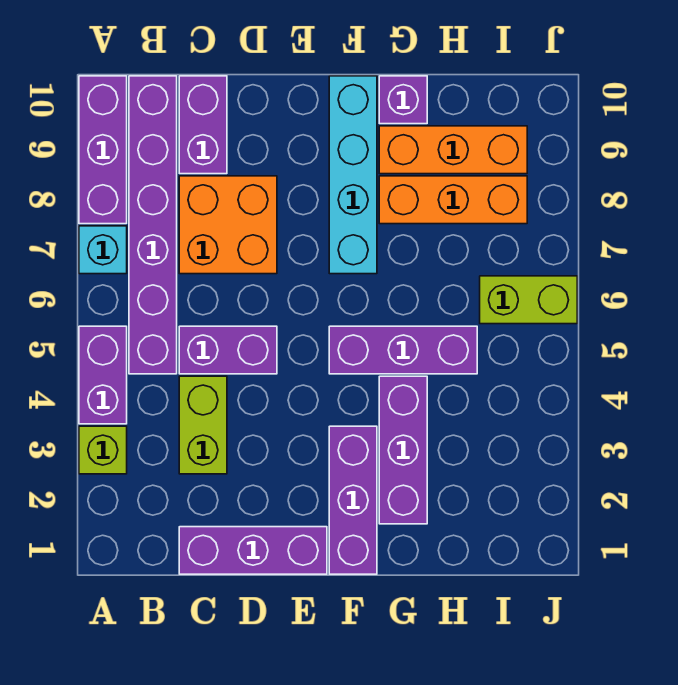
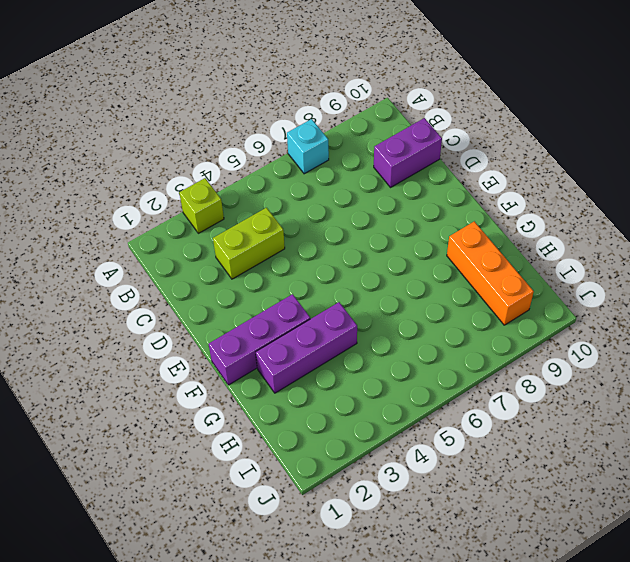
none -> purple brick A4:A5 level 1
none -> purple brick A8:A10 level 1
none -> purple brick B5:B10 level 1

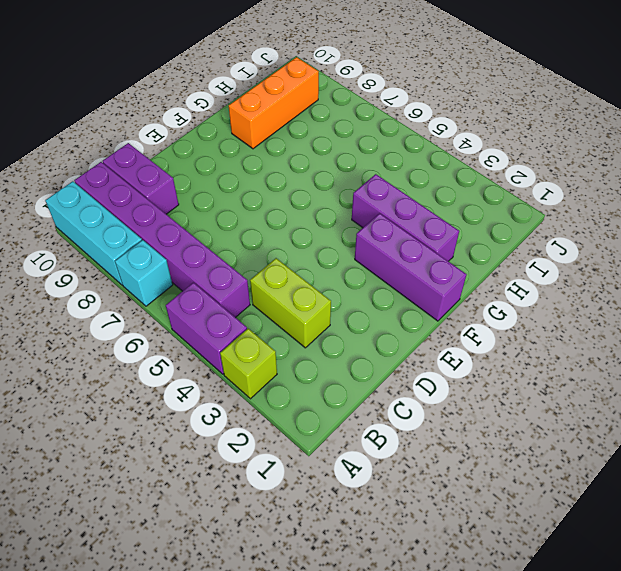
cyan brick A8:A10 level 1 -> purple brick A8:A10 level 1
none -> purple brick C1:E1 level 1
none -> purple brick C5:D5 level 1
none -> orange brick C7:D8 level 1

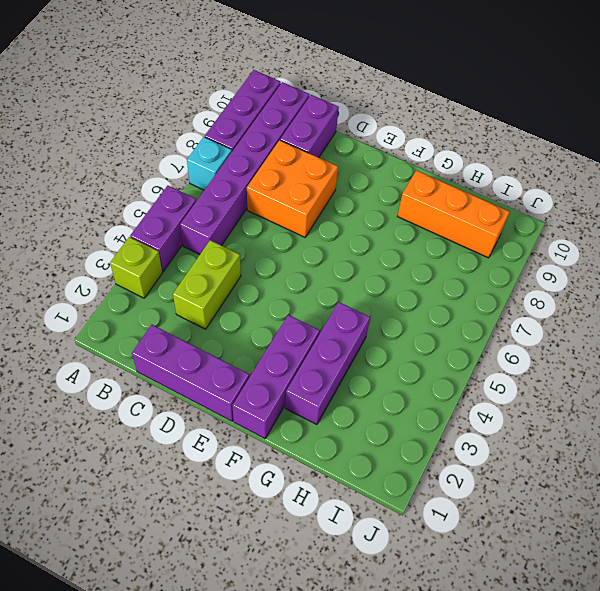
none -> purple brick C5:D5 level 1
none -> purple brick F5:H5 level 1
none -> cyan brick F7:F10 level 1

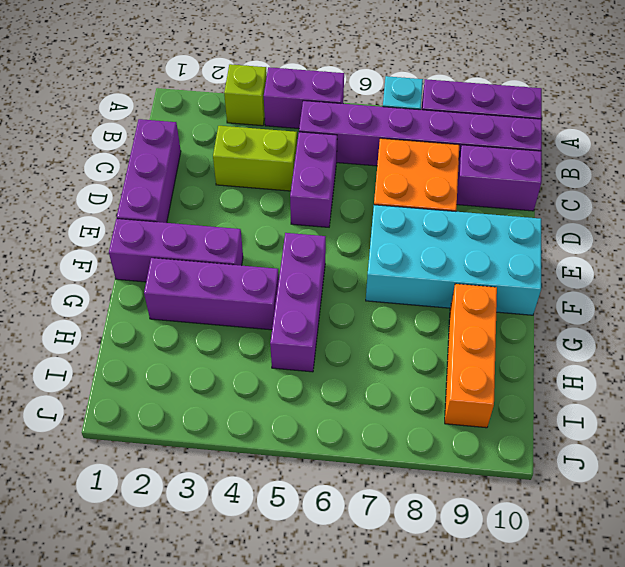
cyan brick E7:F10 level 1 -> cyan brick F7:F10 level 1
none -> orange brick G8:I8 level 1
none -> purple brick G10 level 1
none -> lime brick I6:J6 level 1

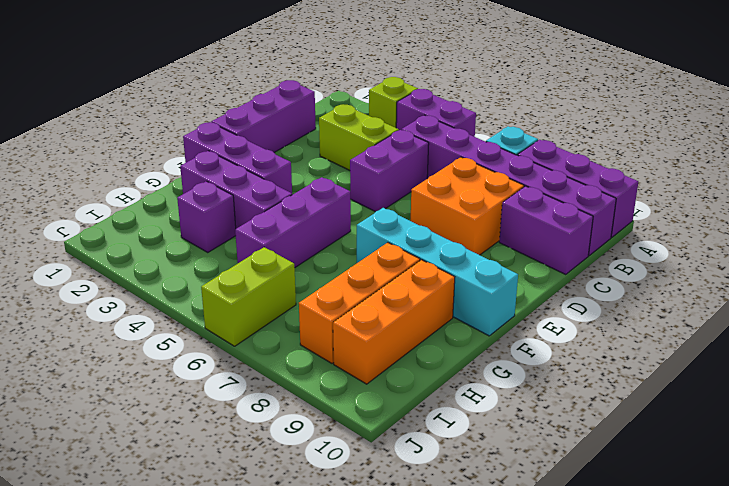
purple brick H3 level 1 -> purple brick G10 level 1

